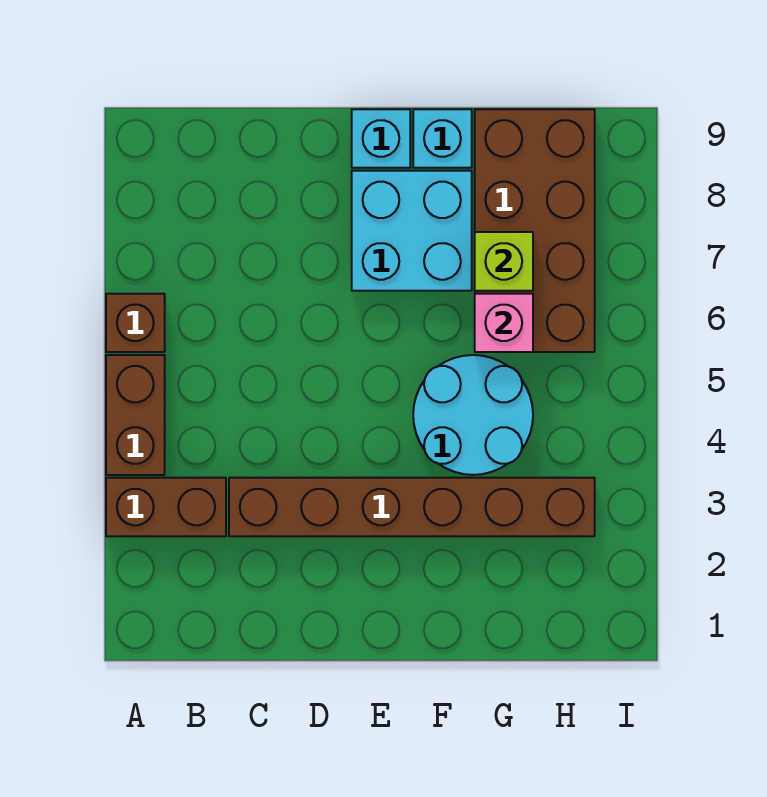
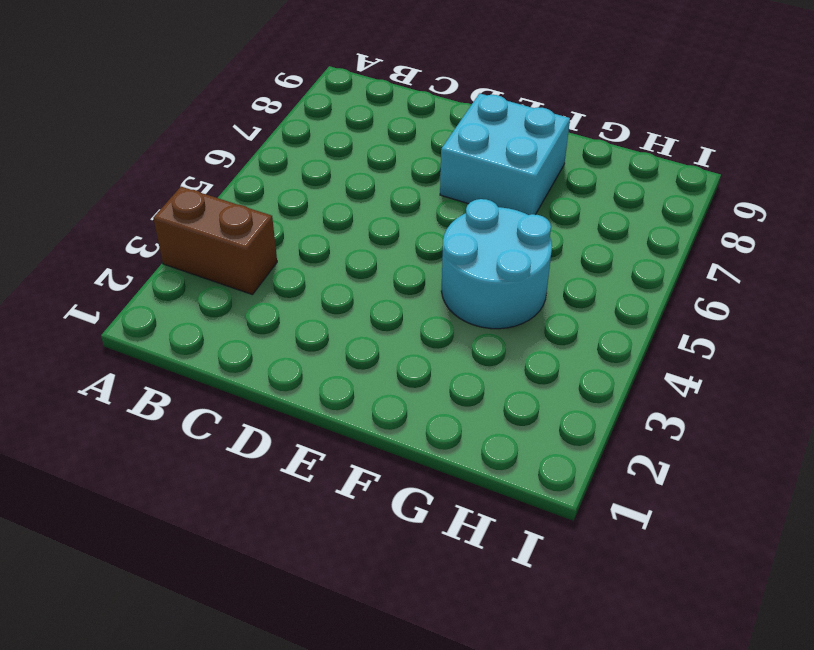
none -> brown brick A4:A5 level 1
none -> brown brick A6 level 1

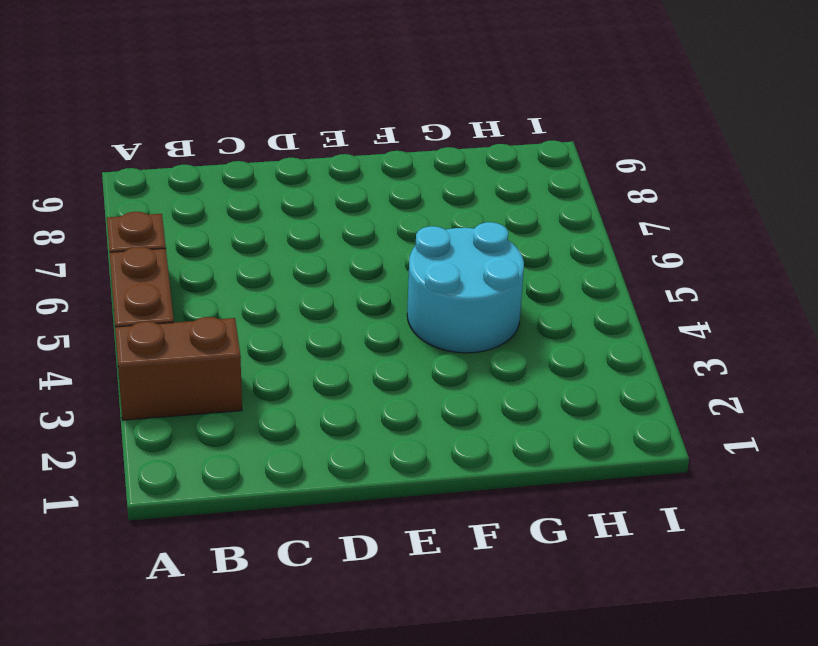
none -> brown brick C3:H3 level 1
none -> cyan brick E7:F8 level 1

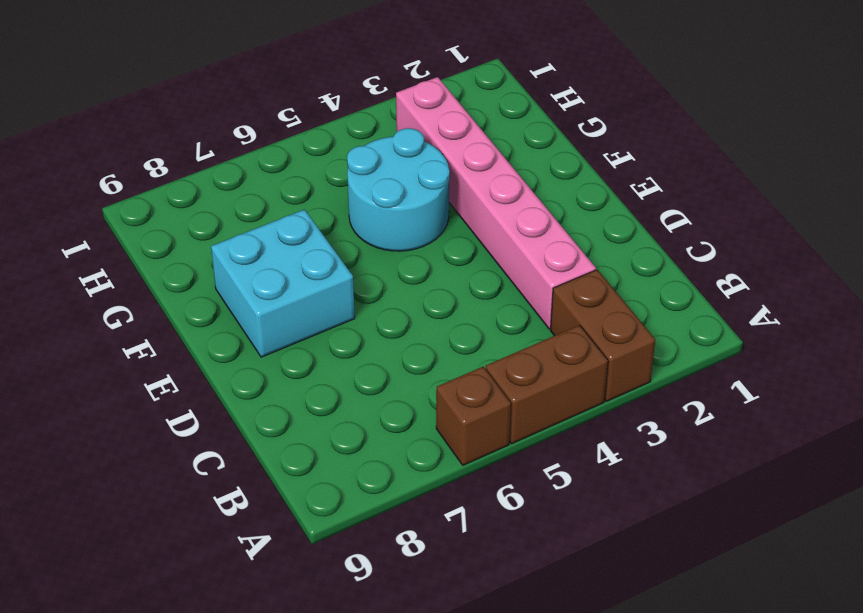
pink brick C3:H3 level 1 -> brown brick C3:H3 level 1
none -> cyan brick E9 level 1
none -> cyan brick F9 level 1

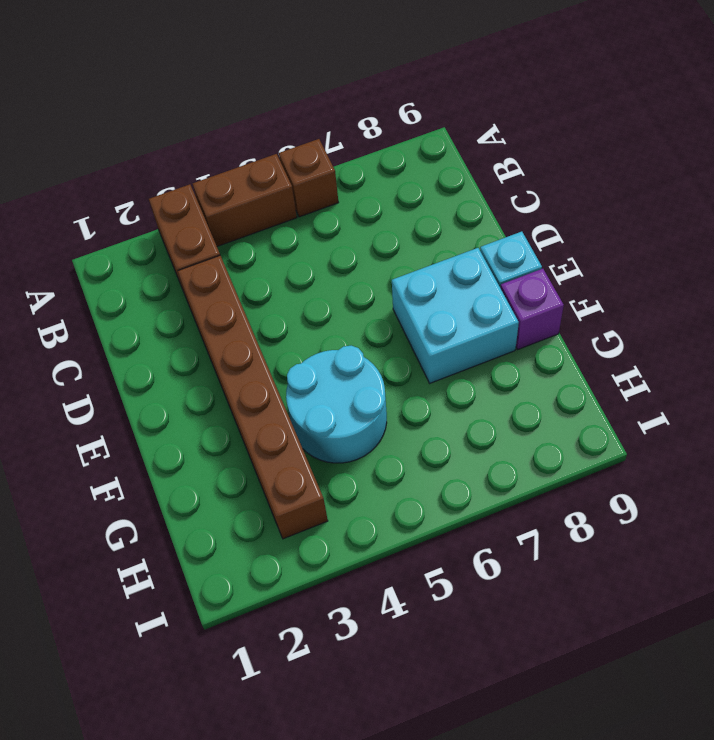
purple brick F9 level 1 -> cyan brick F9 level 1
none -> brown brick G6:H9 level 1
none -> pink brick G6 level 2

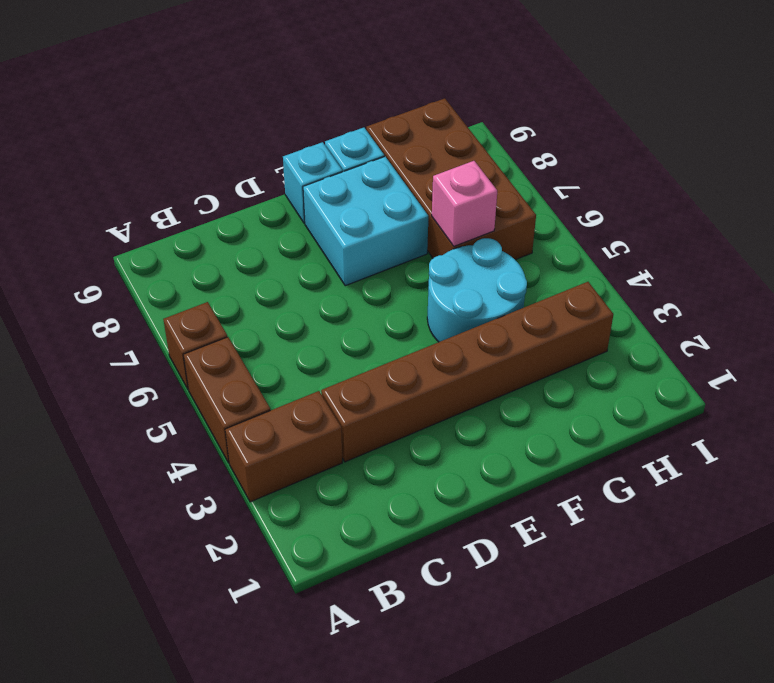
none -> lime brick G7 level 2

